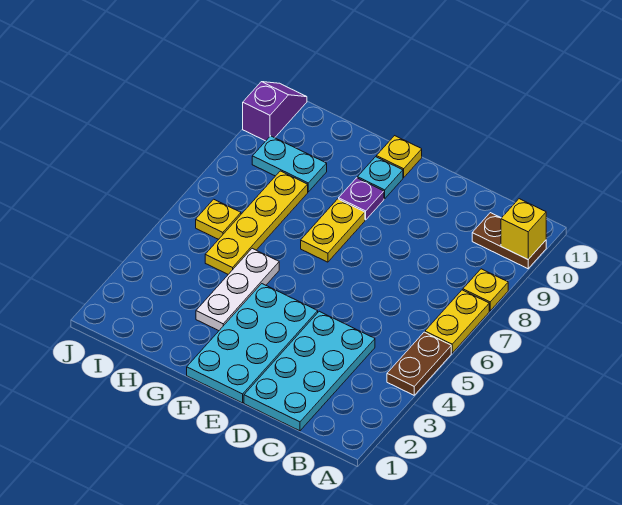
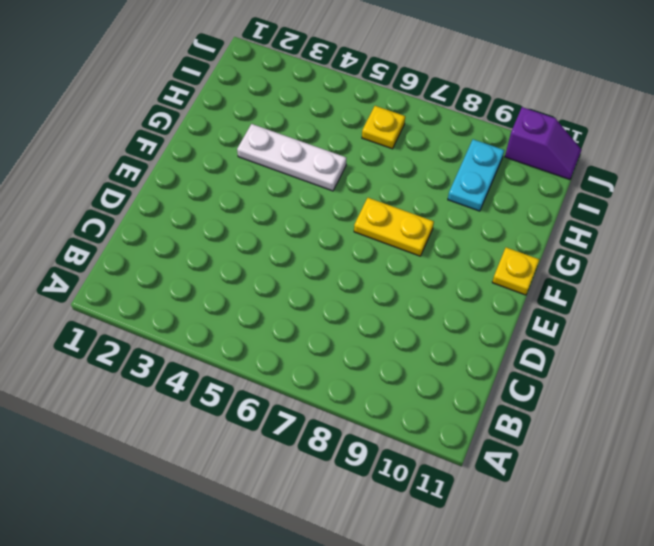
none -> brown plate A4:A5 level 1
none -> yellow plate A6:A7 level 1
none -> yellow plate A8 level 1

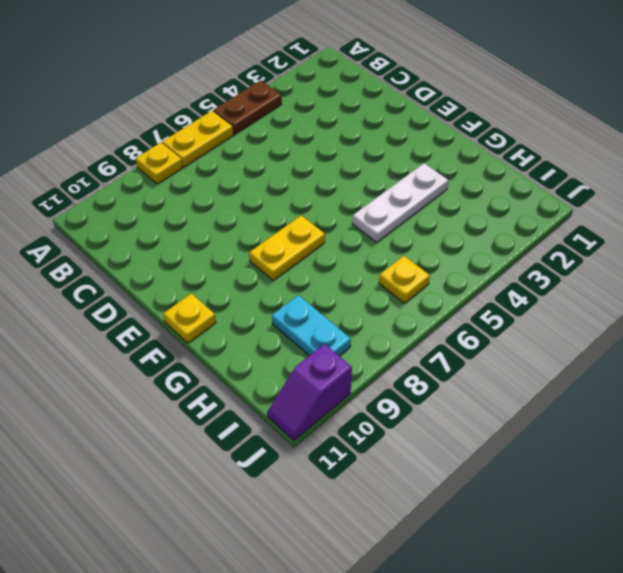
none -> brown plate A10:B10 level 1
none -> cyan plate C1:D4 level 1
none -> cyan plate E1:F4 level 1

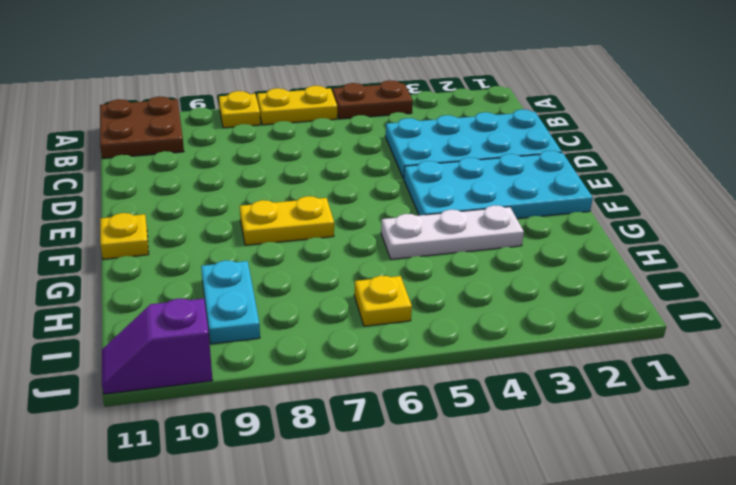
brown plate A10:B11 level 1 -> brown plate A10:B10 level 1
none -> purple plate F9 level 1
none -> cyan plate F10 level 1
none -> yellow plate H5:H8 level 1

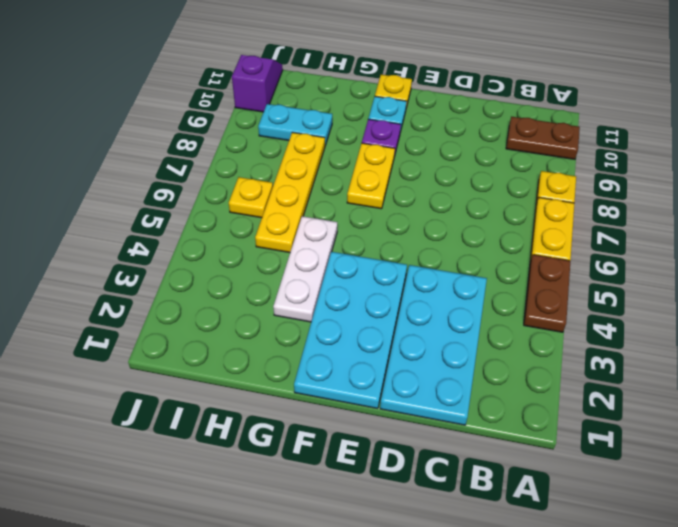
none -> yellow brick A10 level 2

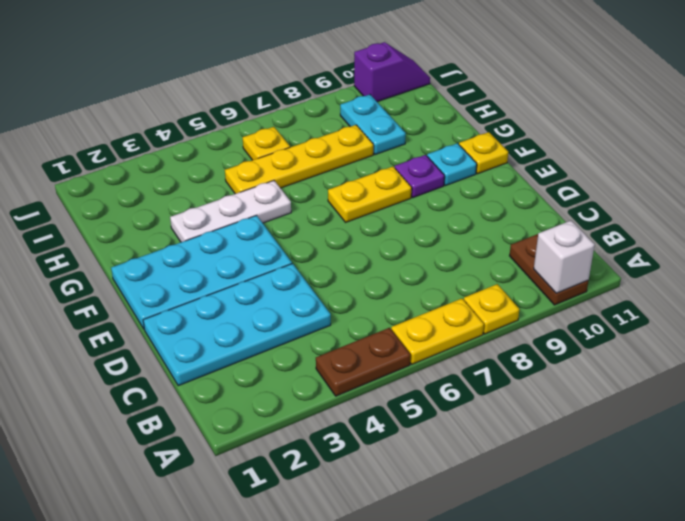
white brick A10 level 2 -> yellow brick A10 level 2

